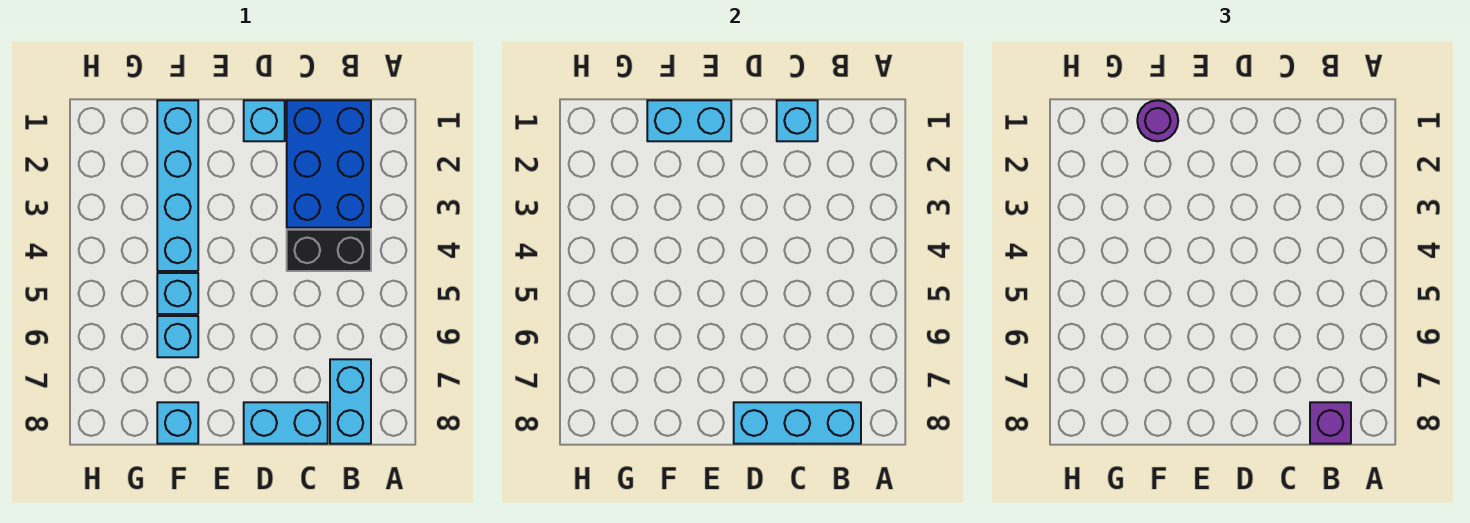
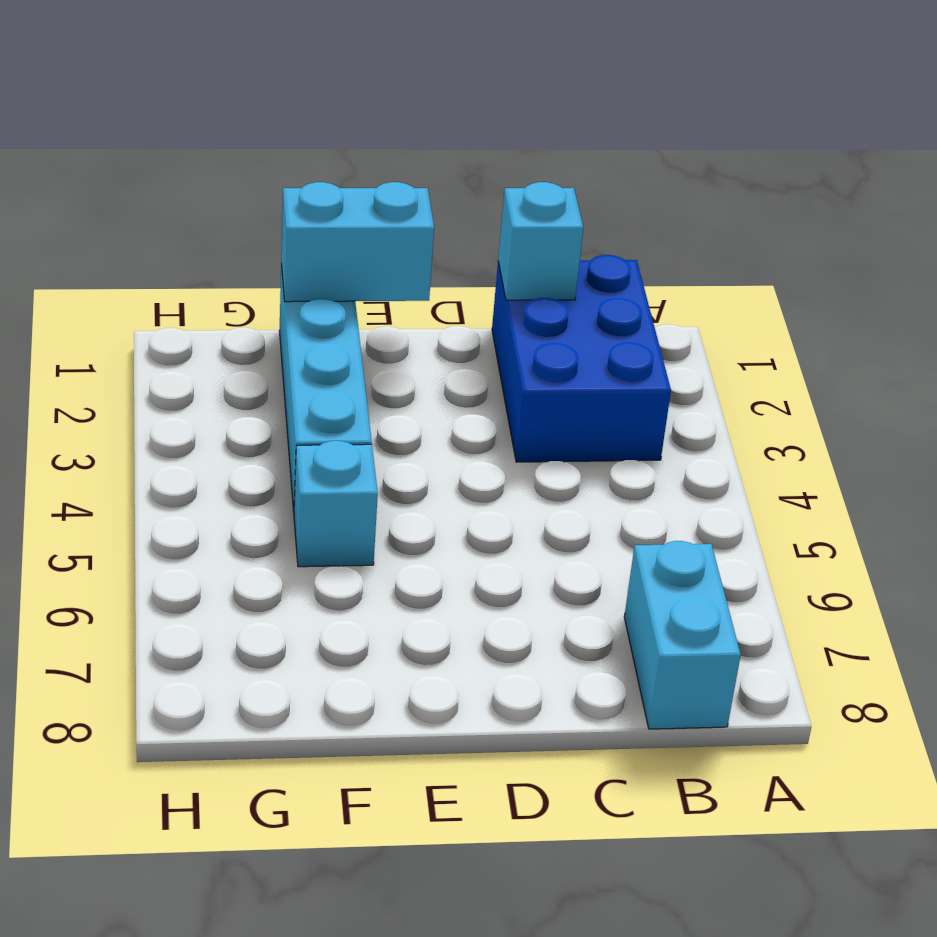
none -> black brick B4:C4 level 1
none -> cyan brick C8:D8 level 1
none -> cyan brick D1 level 1

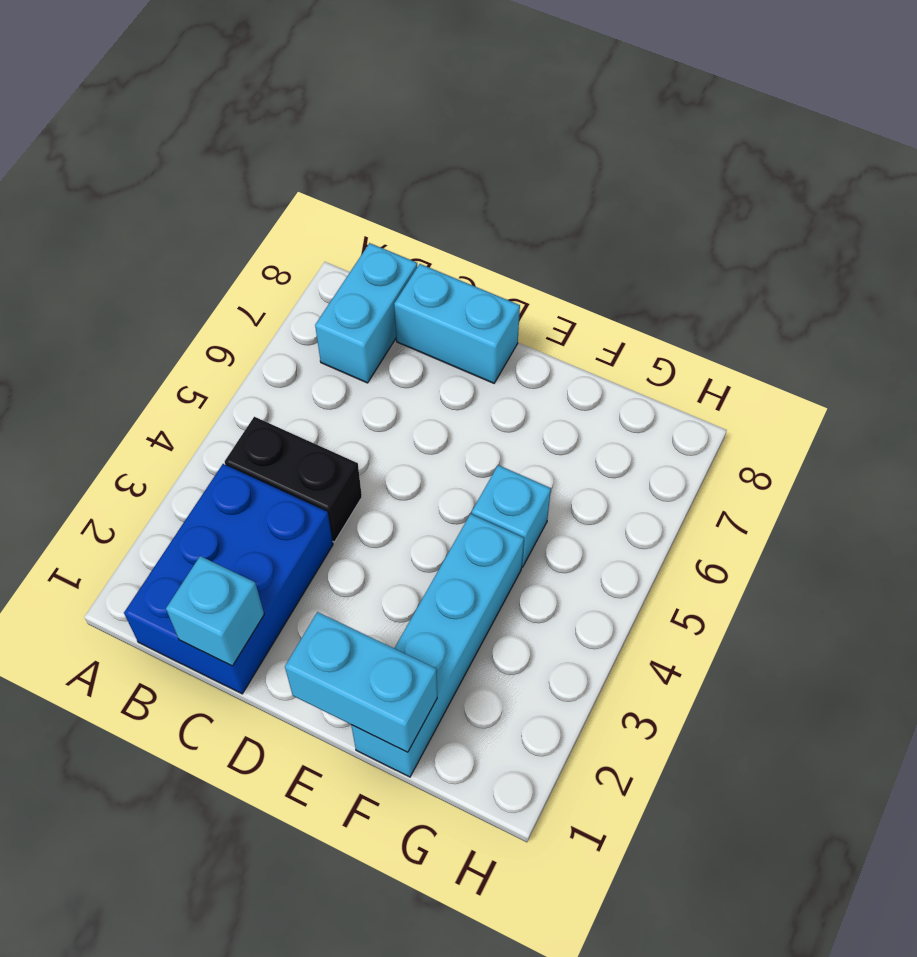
none -> cyan brick D1 level 1
none -> cyan brick F6 level 1
none -> cyan brick F8 level 1

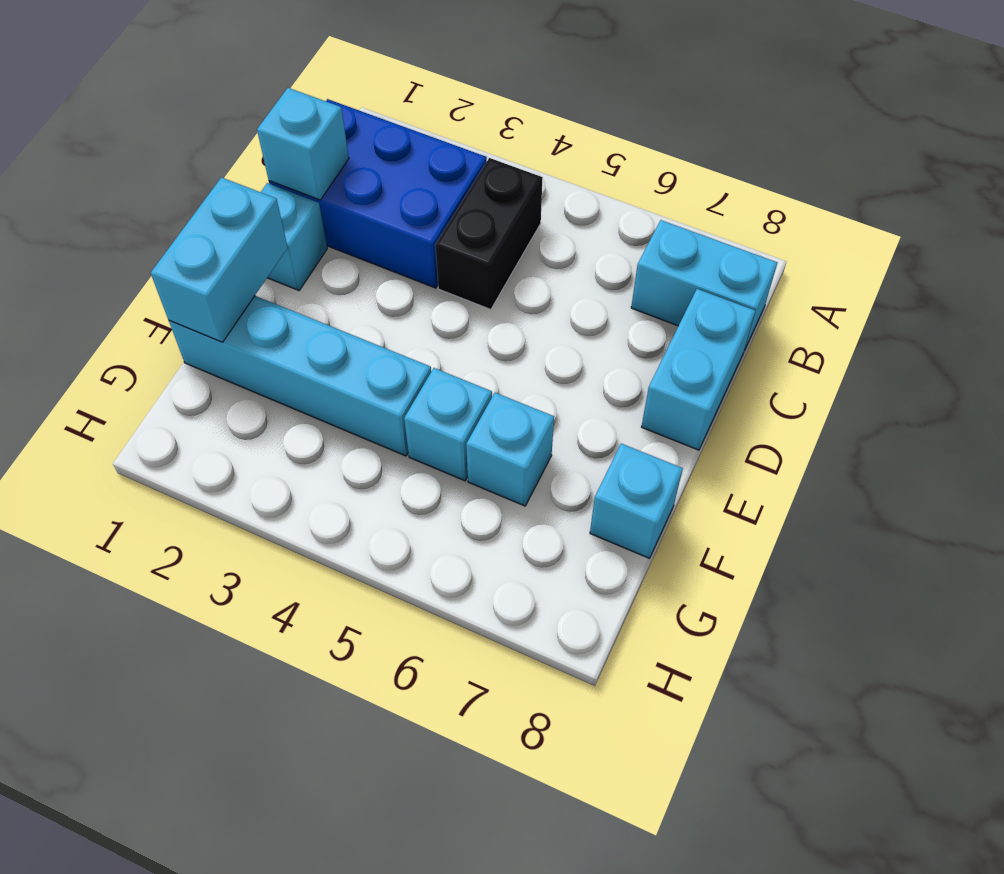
none -> cyan brick B8:D8 level 2
none -> purple brick B8 level 3
none -> purple round brick F1 level 3

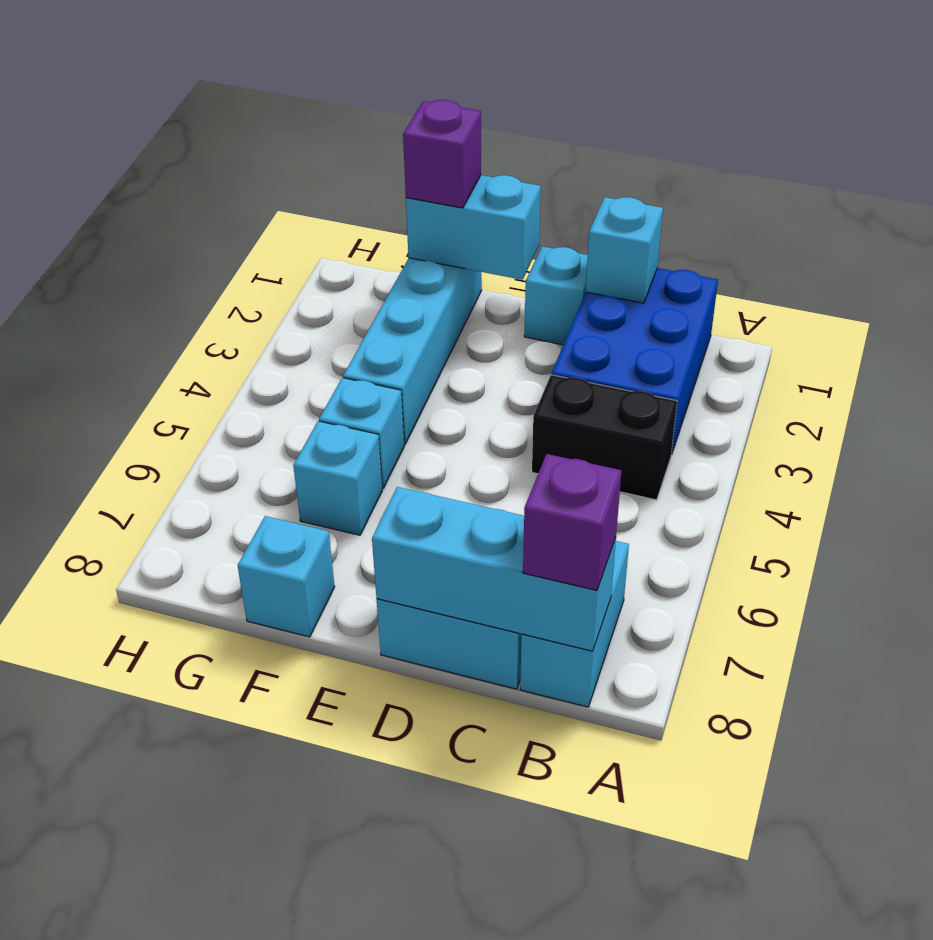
purple brick F1 level 3 -> purple round brick F1 level 3

